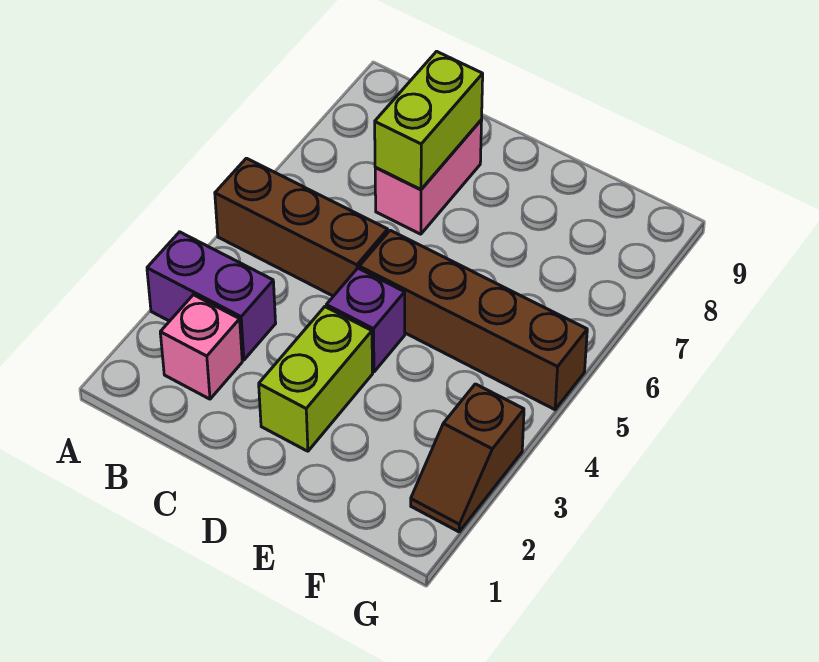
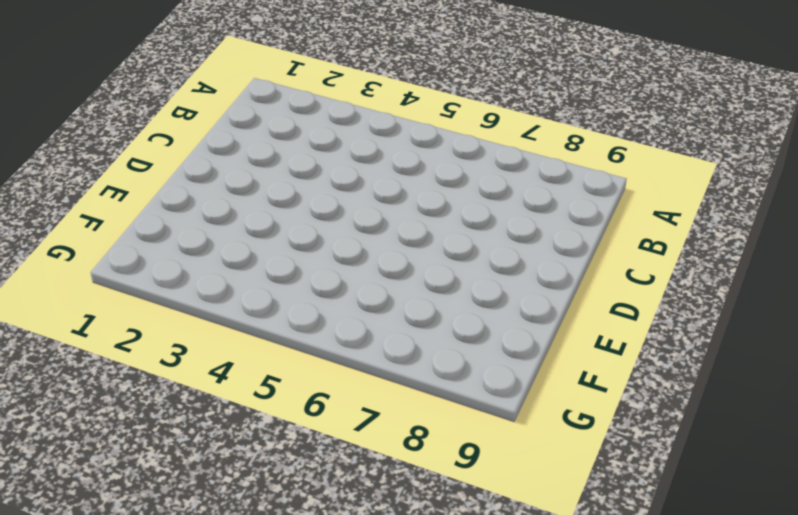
none -> purple brick A3:B3 level 1
none -> brown brick A5:C5 level 1

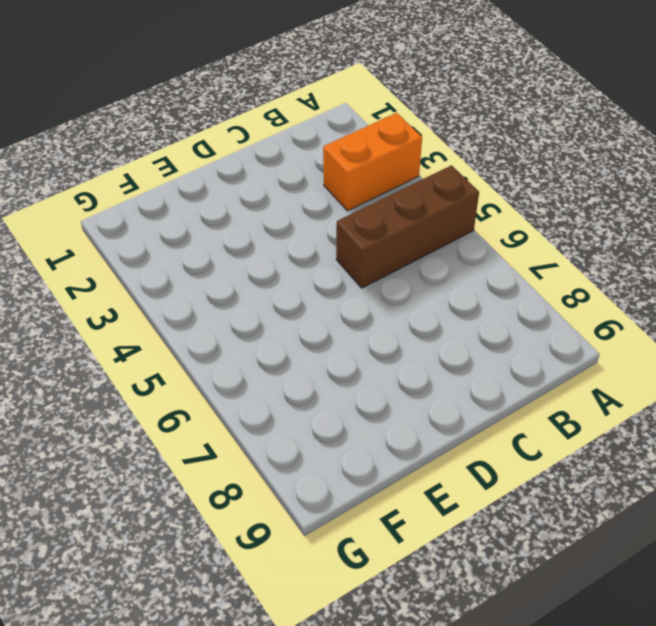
orange brick A3:B3 level 1 -> purple brick A3:B3 level 1
none -> pink brick B2 level 1
none -> pink brick C7:C8 level 1

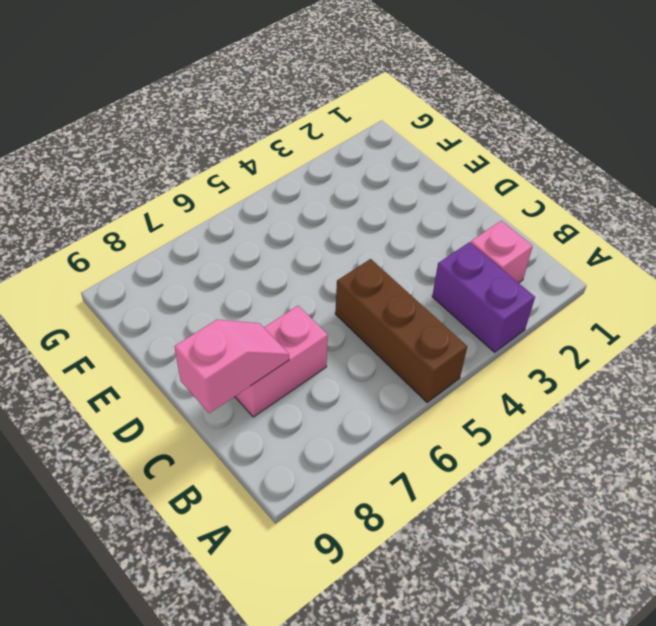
pink slope C8:C9 level 2 top 9 -> lime brick C7:C8 level 2
none -> lime brick D2:D3 level 1
none -> purple brick D4 level 1

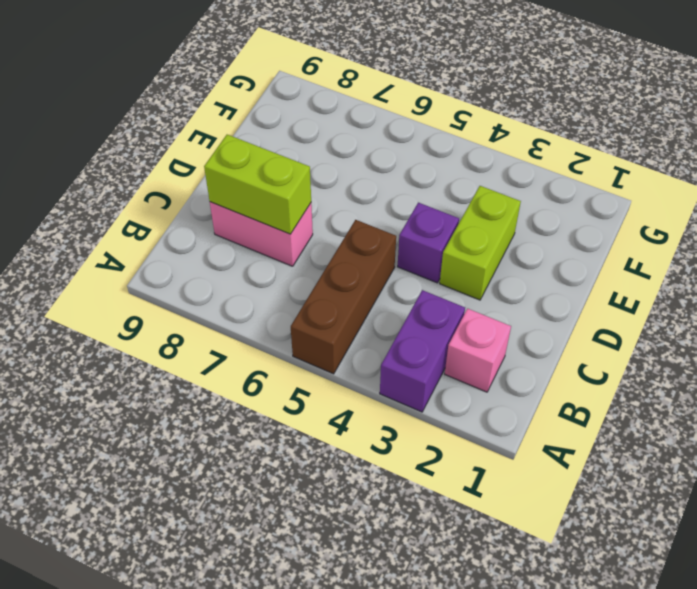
lime brick D3:E3 level 1 -> lime brick D2:D3 level 1
none -> brown brick D5:G5 level 1
none -> brown slope G2:G3 level 1 top 3

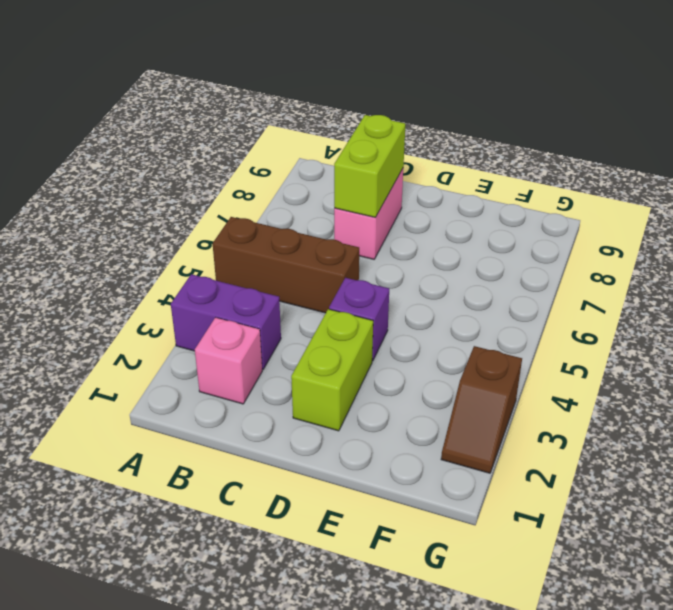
none -> brown brick D5:G5 level 1

